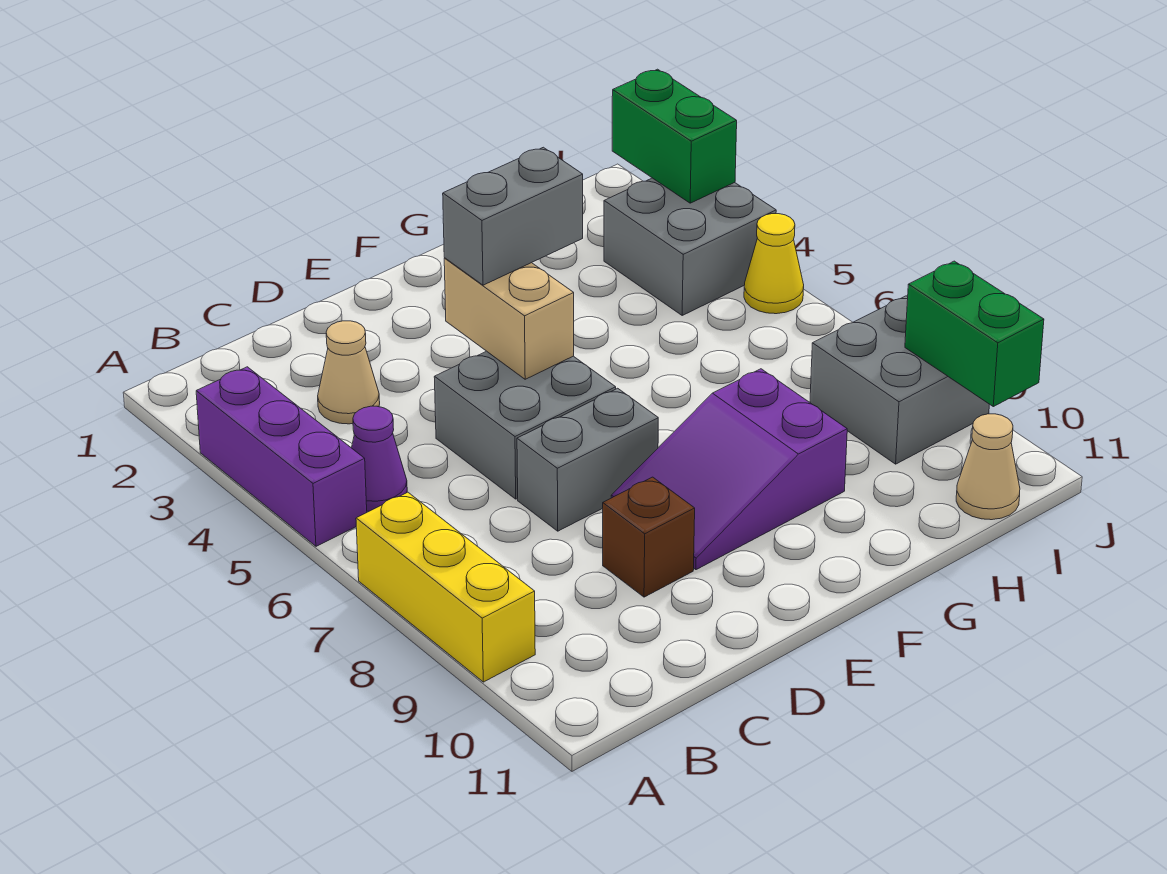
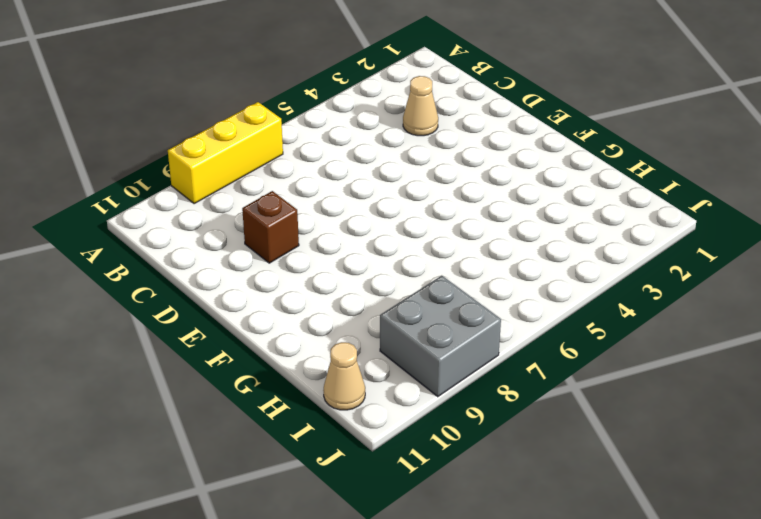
none -> purple brick A3:A5 level 1
none -> purple cone B5 level 1
none -> grey brick D5:E6 level 1

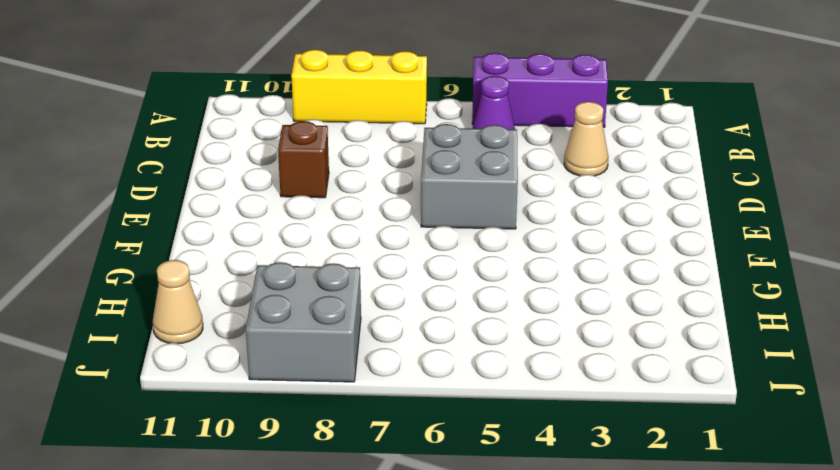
none -> grey brick D7:E7 level 1
none -> purple slope E8:G9 level 1 top G
none -> grey brick I3:J4 level 1

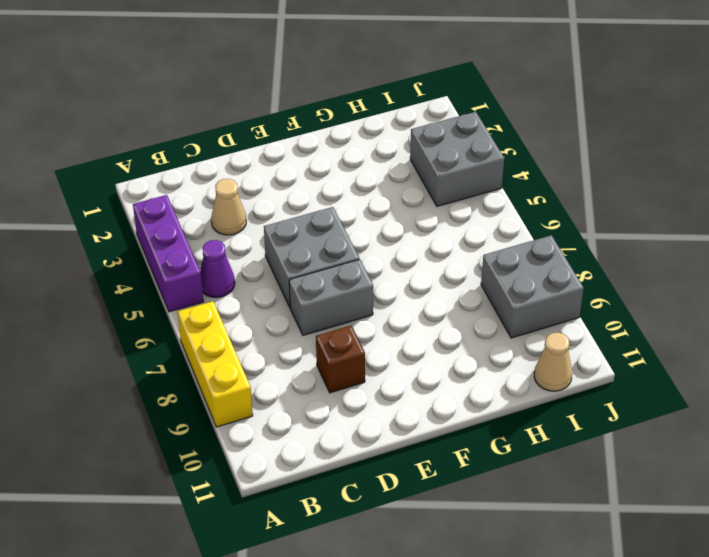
none -> purple slope E8:G9 level 1 top G
none -> yellow cone J5 level 1
none -> tan brick E4:E5 level 2

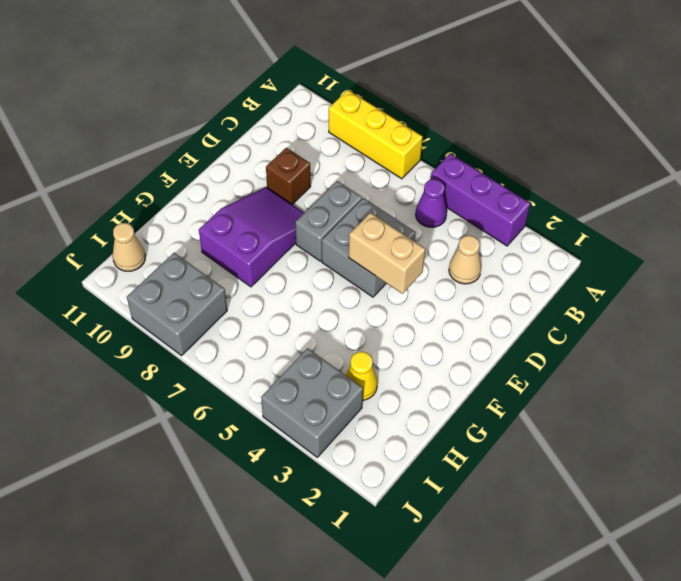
yellow cone H3 level 1 -> yellow cone J5 level 1
none -> green brick J2:J3 level 2
none -> green brick J9:J10 level 2
none -> grey brick E4:F4 level 3

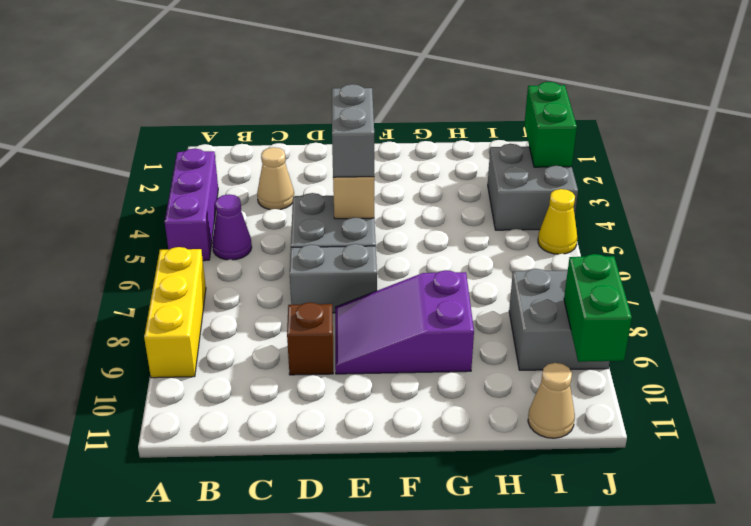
grey brick E4:E5 level 3 -> grey brick E4:F4 level 3

